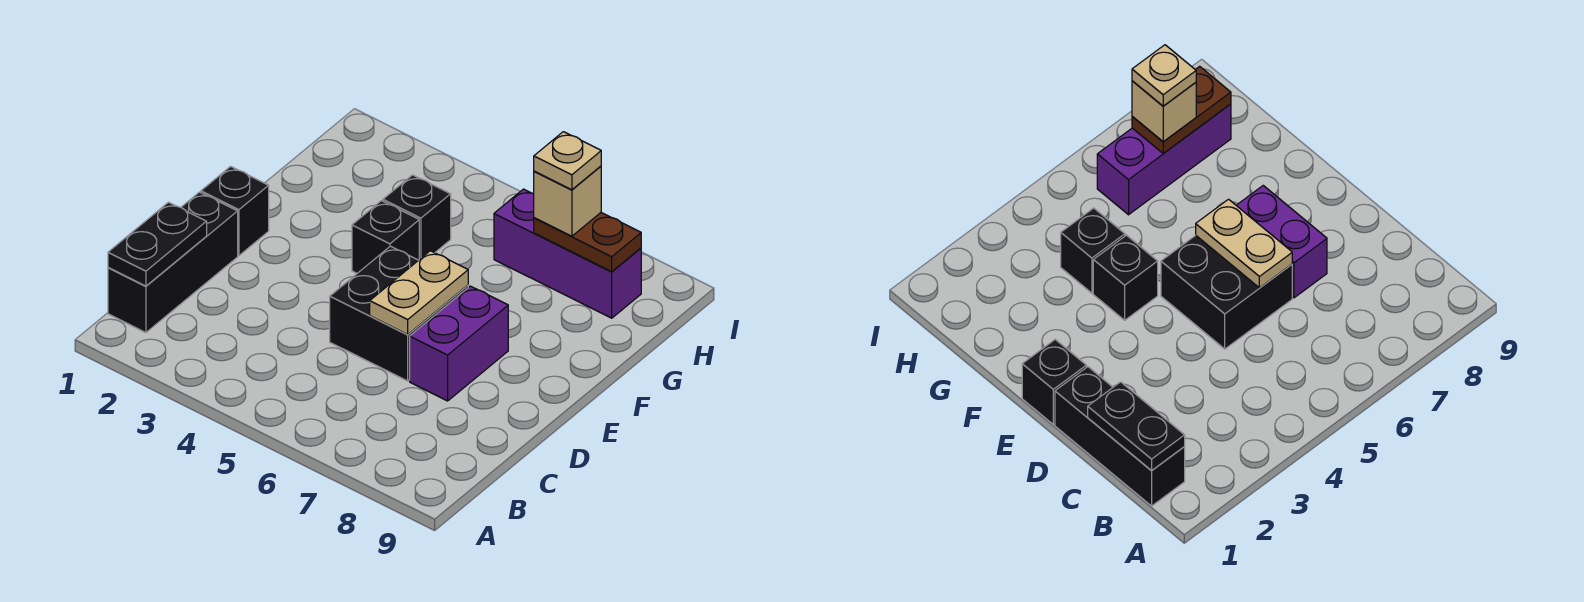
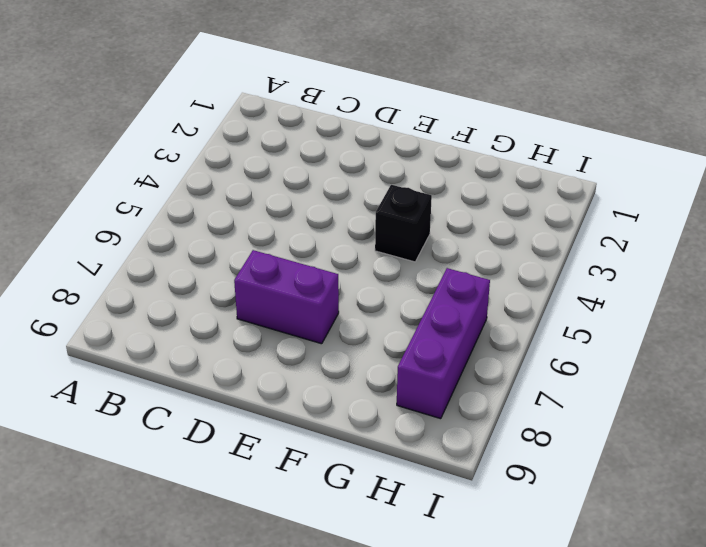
none -> black brick B1:D1 level 1
none -> black brick D5:E6 level 1
none -> black brick E1 level 1

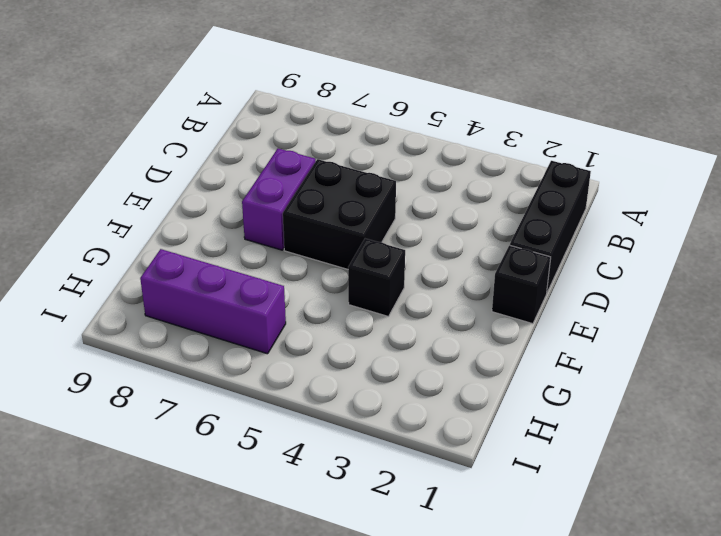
none -> black brick G4 level 1
none -> black plate B1:C1 level 2
none -> tan plate D6:E6 level 2

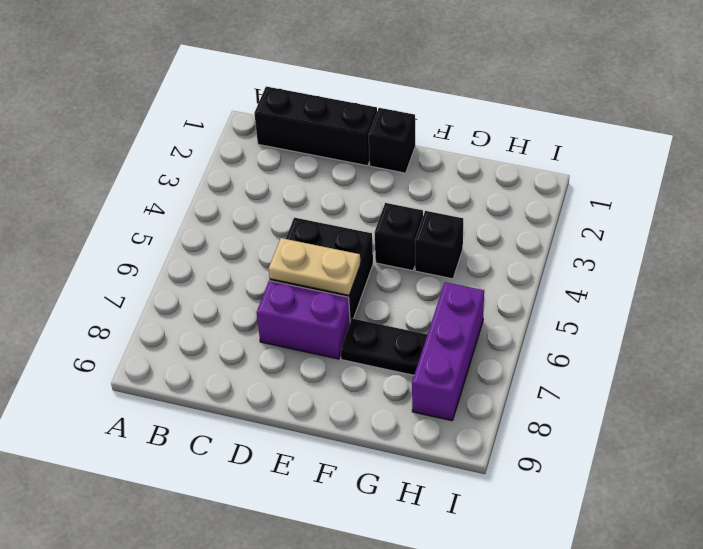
black plate F7:G7 level 1 -> black plate B1:C1 level 2
none -> brown plate H7:H8 level 2
none -> tan brick H7 level 3
none -> tan plate H7 level 4

